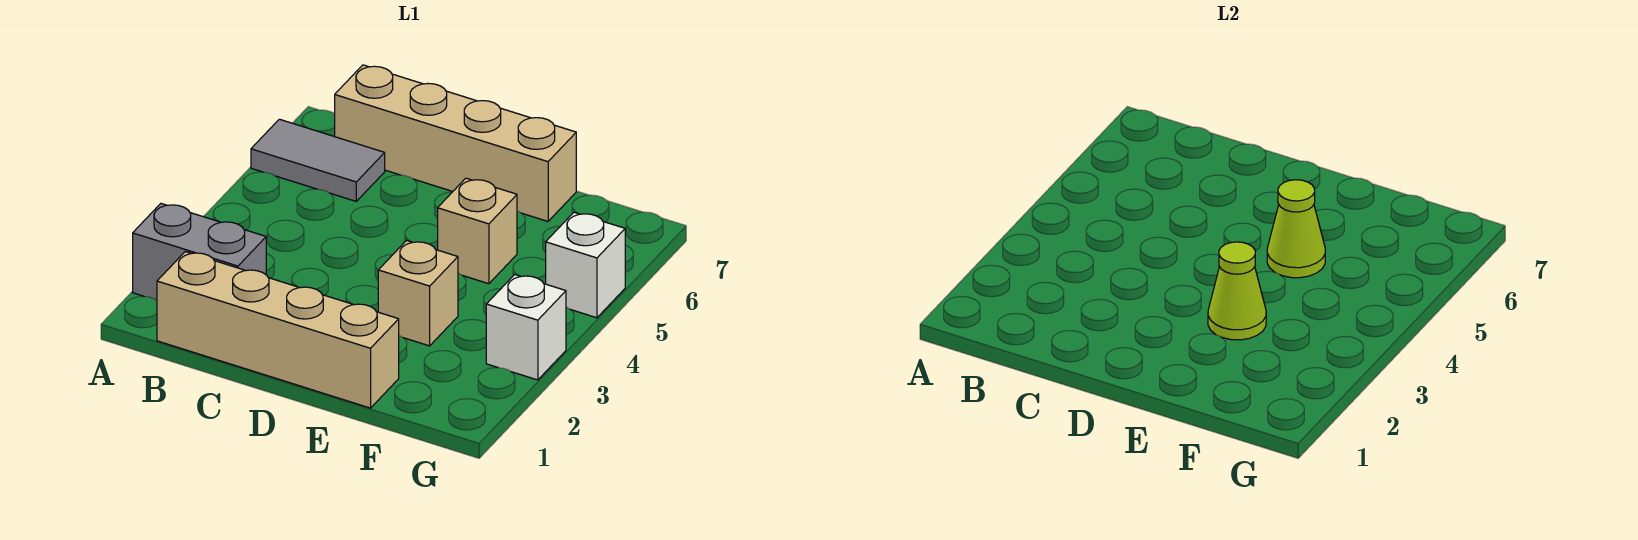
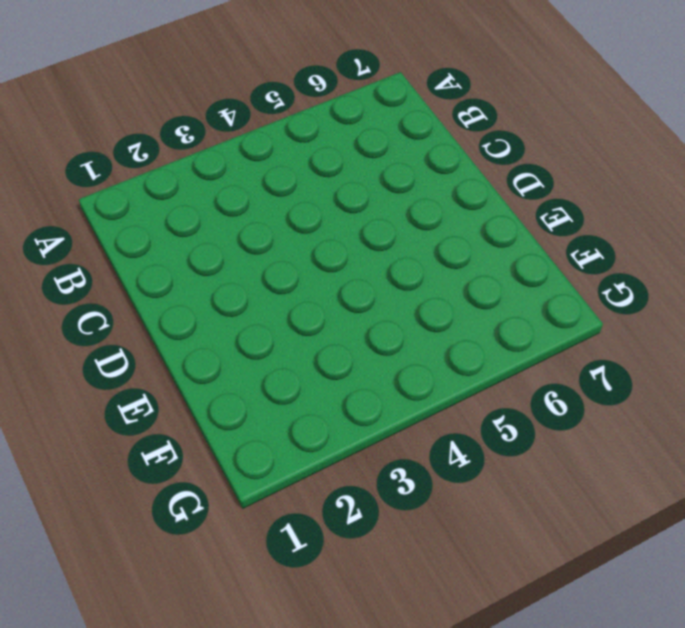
none -> grey brick A2:B2 level 1
none -> grey tile A6:B6 level 1

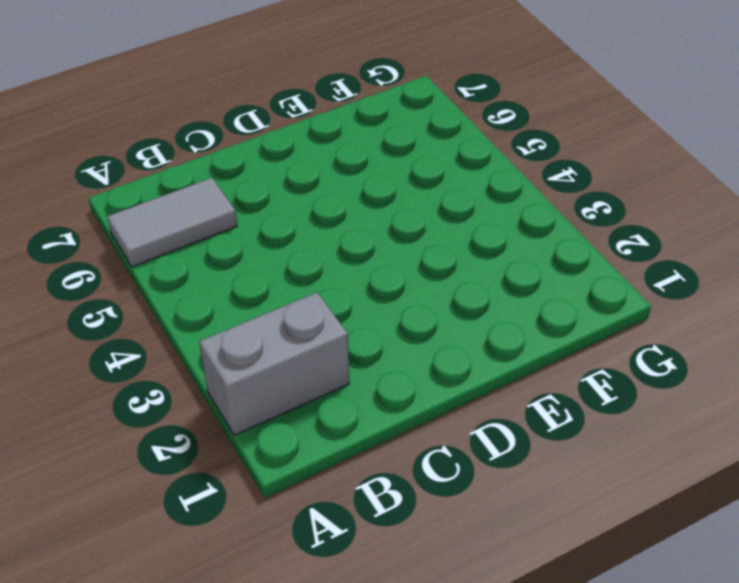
none -> tan brick B1:E1 level 1
none -> tan brick B7:E7 level 1

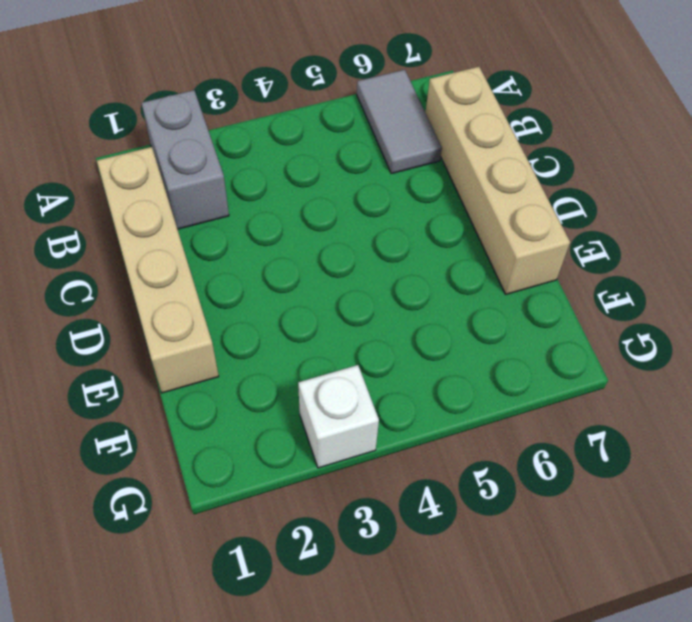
none -> tan brick E3 level 1
none -> tan brick E5 level 1

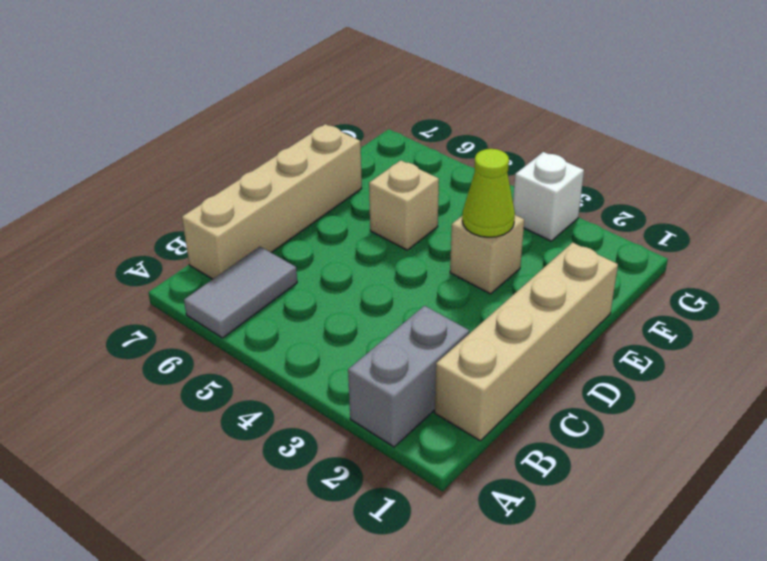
none -> white brick G5 level 1
none -> lime cone E5 level 2

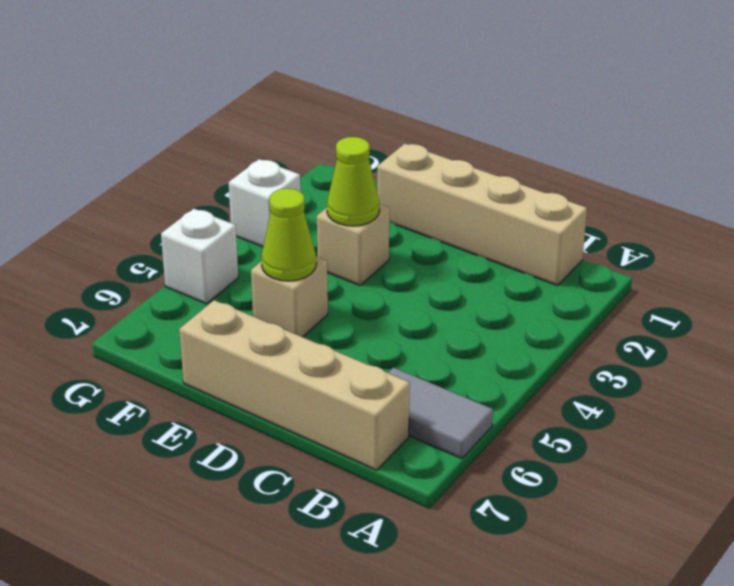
none -> grey brick A2:B2 level 1

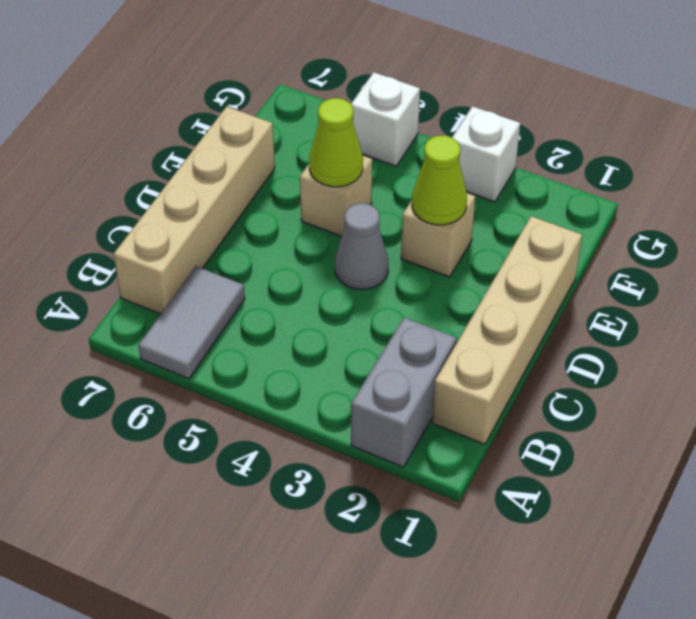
grey cone D4 level 1 -> none

